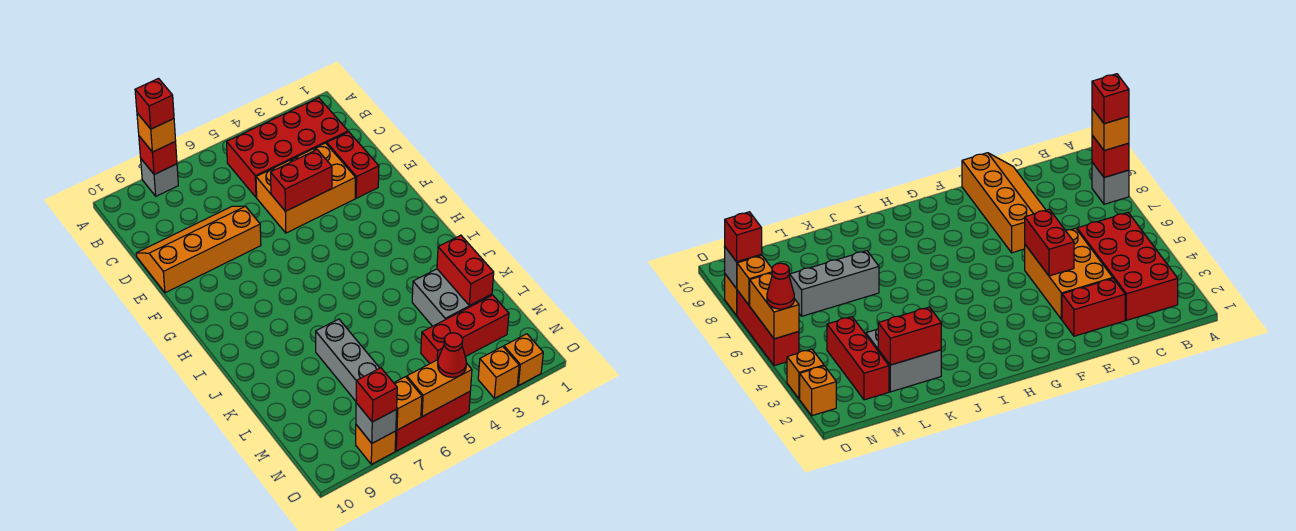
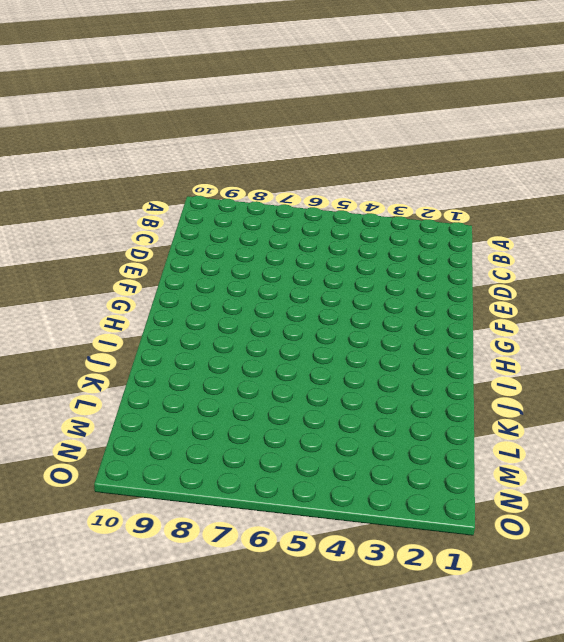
none -> grey brick A8 level 1
none -> red brick B2:C5 level 1
none -> red brick D2:E2 level 1

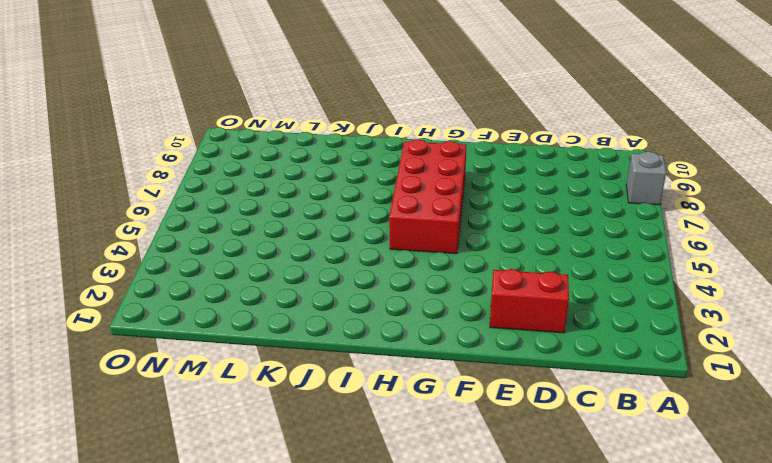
red brick G5:H8 level 1 -> red brick B2:C5 level 1
none -> orange brick D3:E5 level 1
none -> orange slope D7:E10 level 1 top E
none -> grey brick K2:L3 level 1

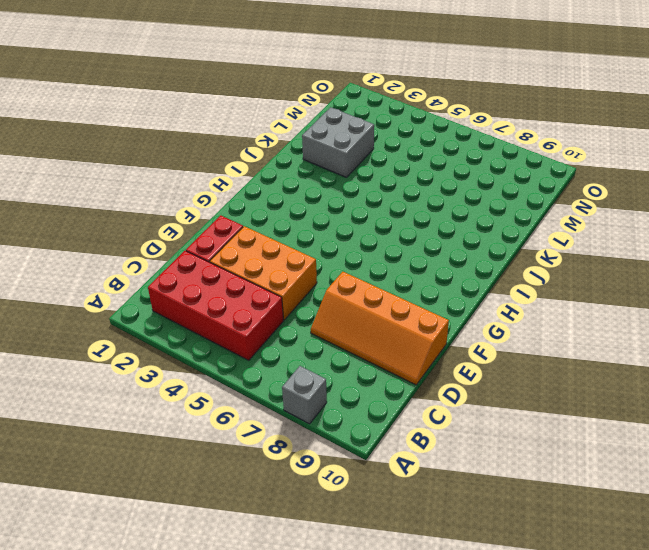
none -> grey brick K7:M7 level 1
none -> red brick M2:M4 level 1
none -> orange brick O2 level 1

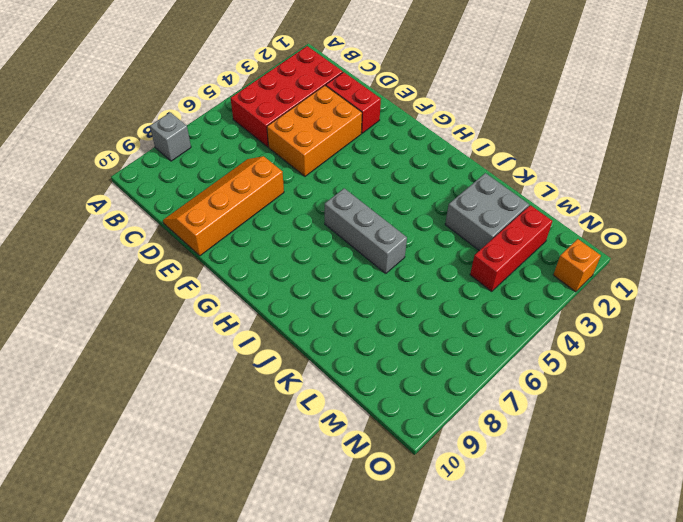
grey brick H6:J6 level 1 -> grey brick K7:M7 level 1
none -> orange brick O3 level 1
none -> red brick O5:O7 level 1
none -> orange brick O8 level 1

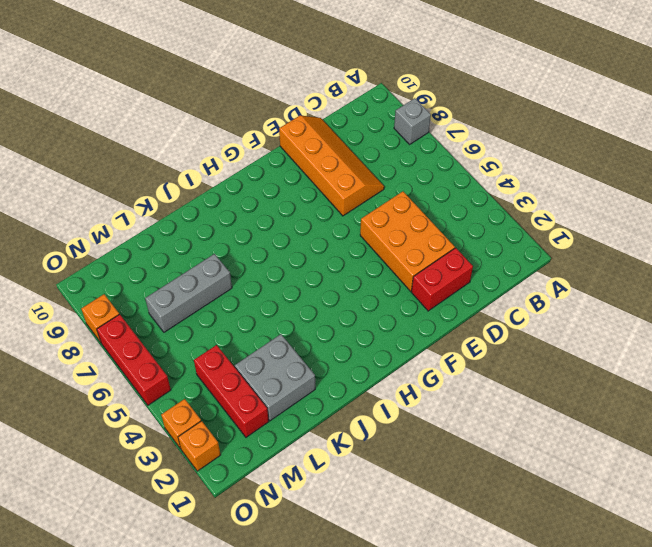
none -> red brick B2:C5 level 1
none -> red brick A8 level 2
none -> red brick E4:E5 level 2

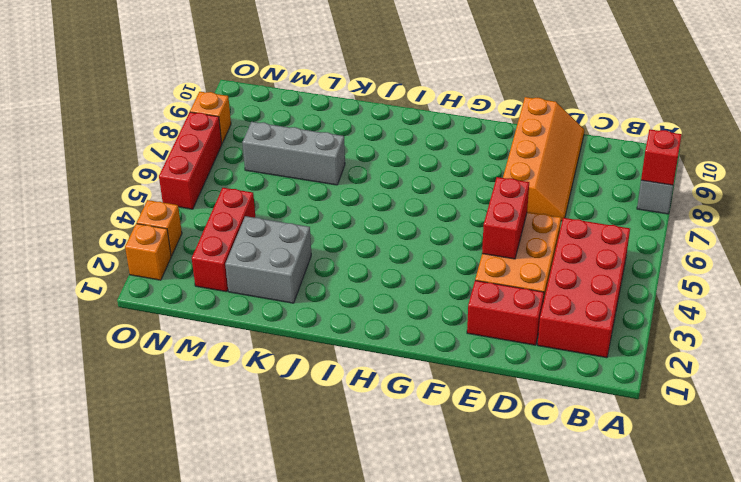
none -> red brick K2:L2 level 2
none -> orange brick O5:O6 level 2
none -> orange brick O7 level 2

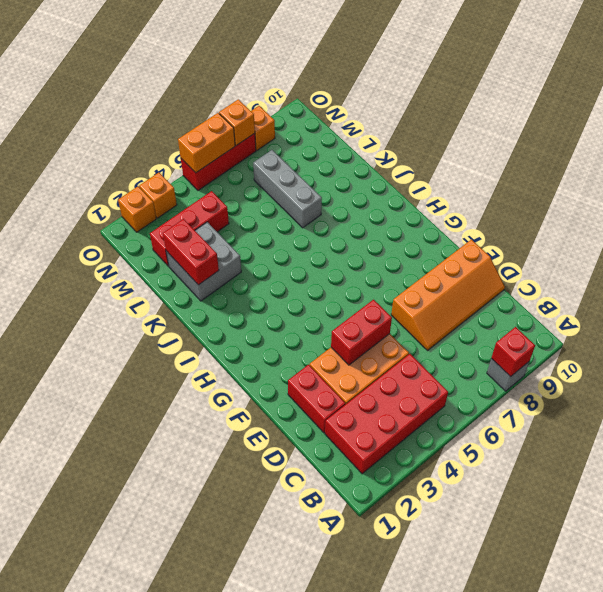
none -> grey brick O8 level 2
none -> orange brick A8 level 3
none -> red cone O5 level 3

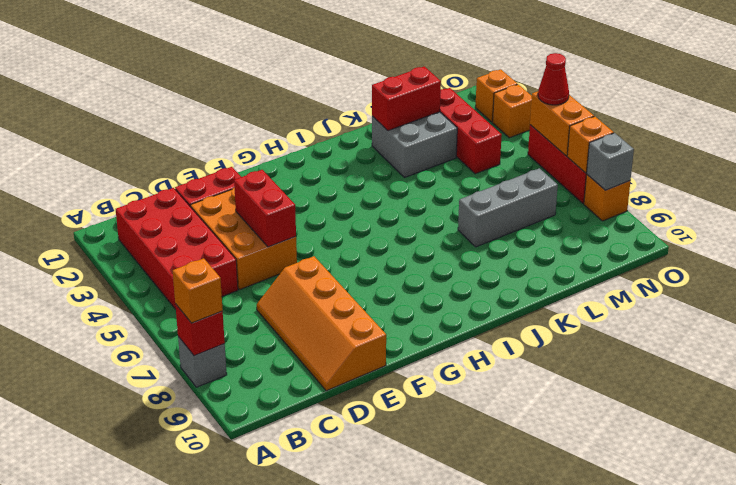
none -> red brick O8 level 3
none -> red brick A8 level 4

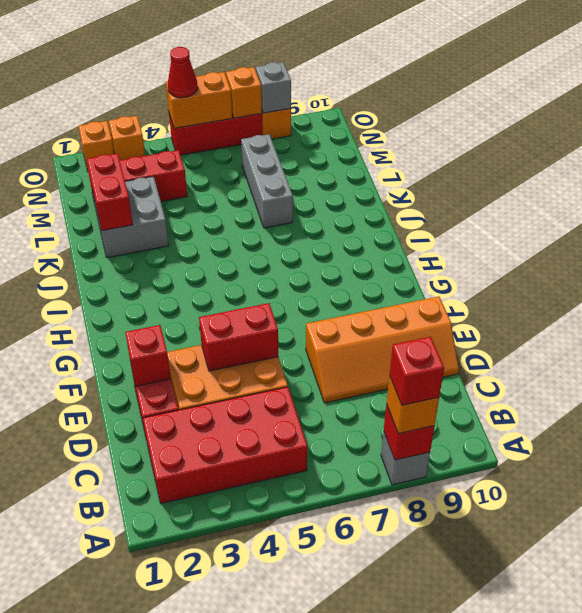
red brick E2 level 2 -> red brick O8 level 3

